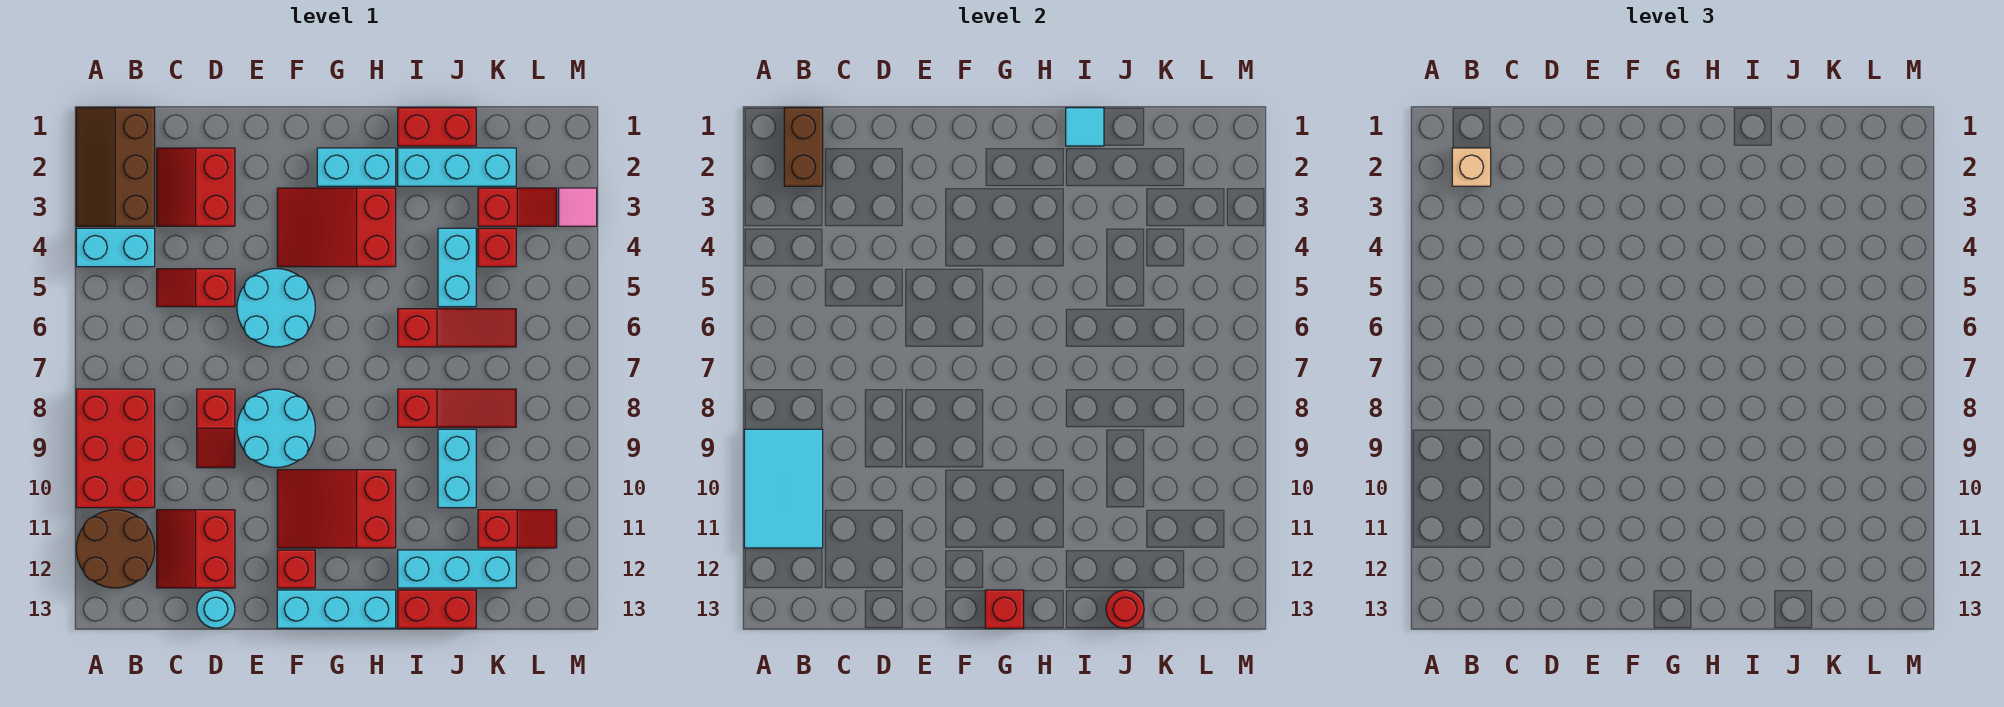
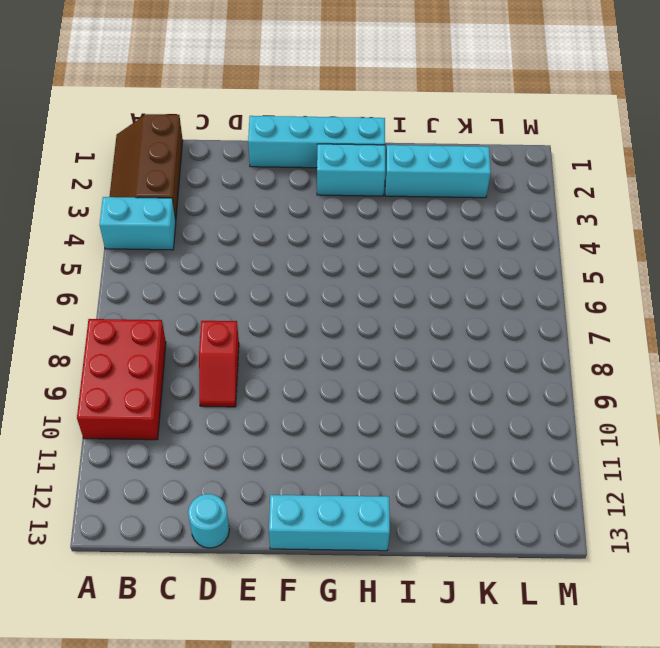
cyan brick E1:H1 level 1 -> none
none -> brown round brick A11:B12 level 1
none -> red slope C2:D3 level 1 top D
none -> red slope C5:D5 level 1 top D
none -> red slope C11:D12 level 1 top D

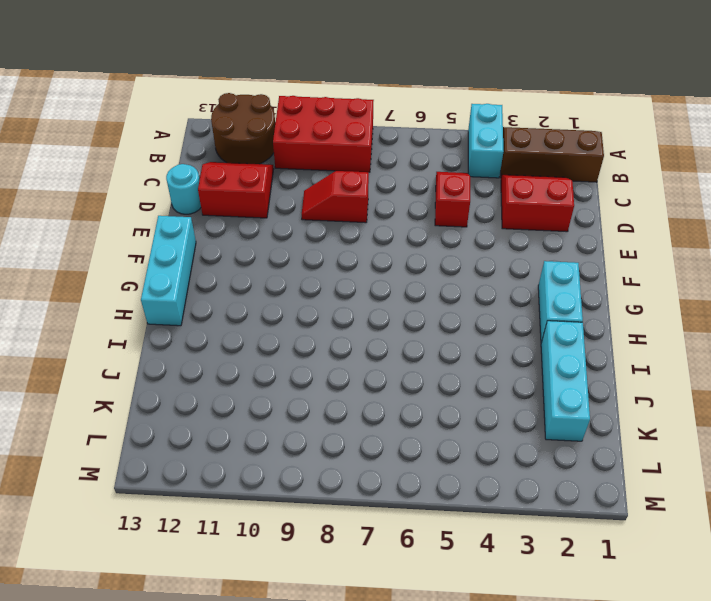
none -> cyan round brick E5:F6 level 1
none -> cyan round brick E8:F9 level 1
none -> red slope F3:H4 level 1 top H
none -> red slope F10:H11 level 1 top H

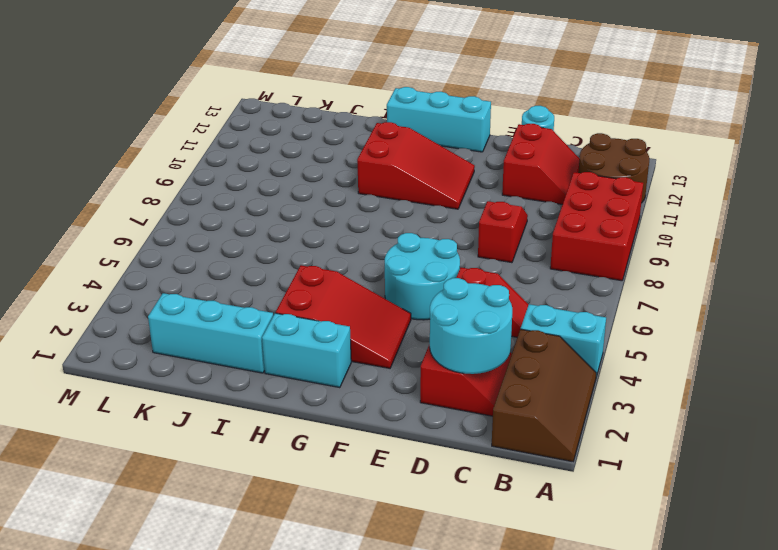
cyan round brick C2:D3 level 2 -> cyan round brick E8:F9 level 1
none -> red brick F12 level 1
none -> red brick I1:J1 level 1
none -> red slope I6:K6 level 1 top I
none -> red slope I8:K8 level 1 top I

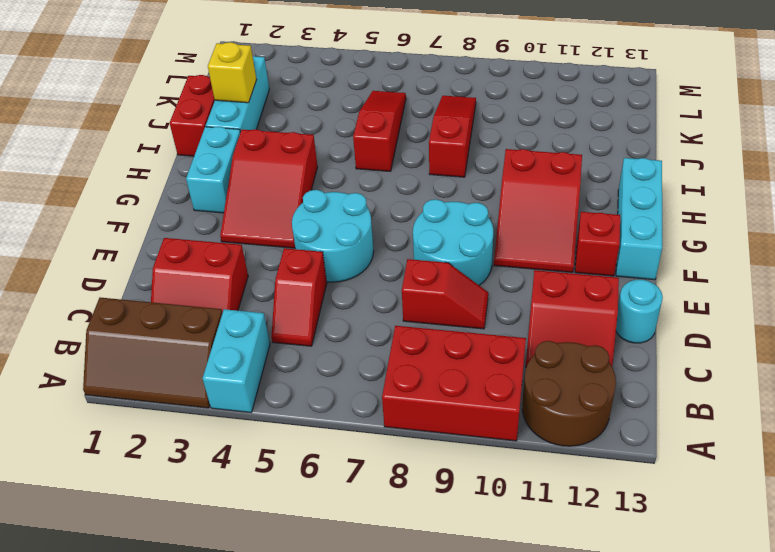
yellow brick J2 level 2 -> none
none -> cyan brick I12:K12 level 1
none -> red brick I13:J13 level 1
none -> cyan brick J4:J5 level 1
none -> cyan brick J9:J10 level 1

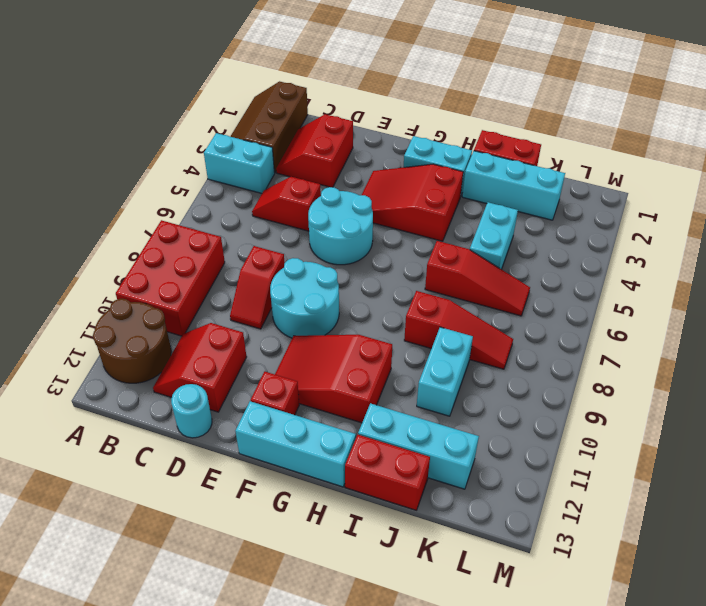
none -> red slope K3:L3 level 1 top K
none -> red brick K4 level 1
none -> red slope K11:L11 level 1 top K
none -> pink tile M3 level 1

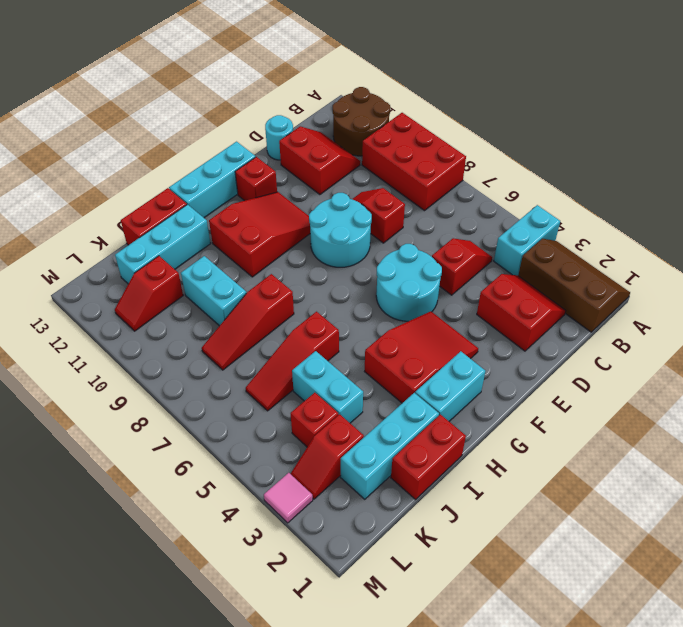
none -> cyan tile A9:B11 level 2
none -> brown brick B1:B2 level 2
none -> red brick G13 level 2
none -> cyan tile I1 level 2

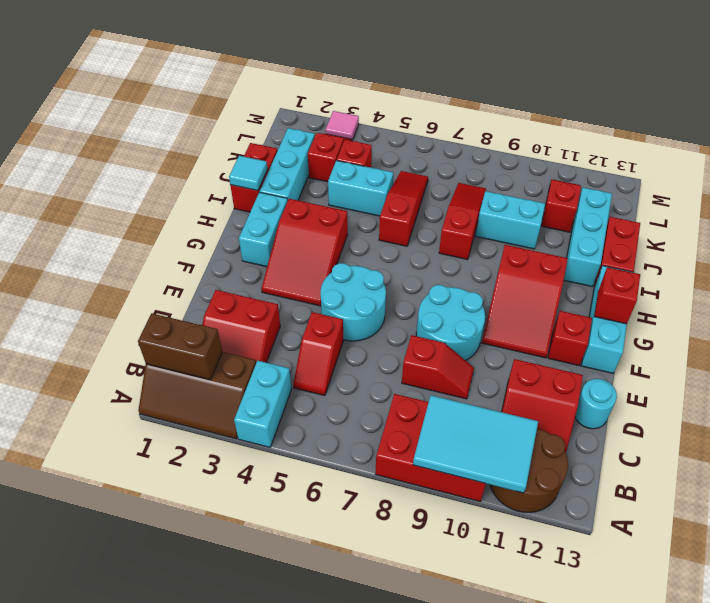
none -> red round brick J13 level 2
none -> tan brick B2 level 3

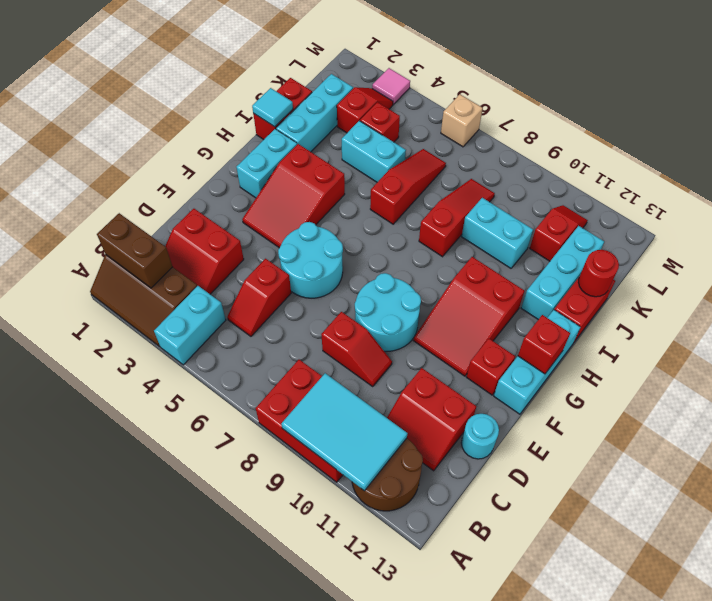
tan brick M6 level 1 -> tan brick B2 level 3

